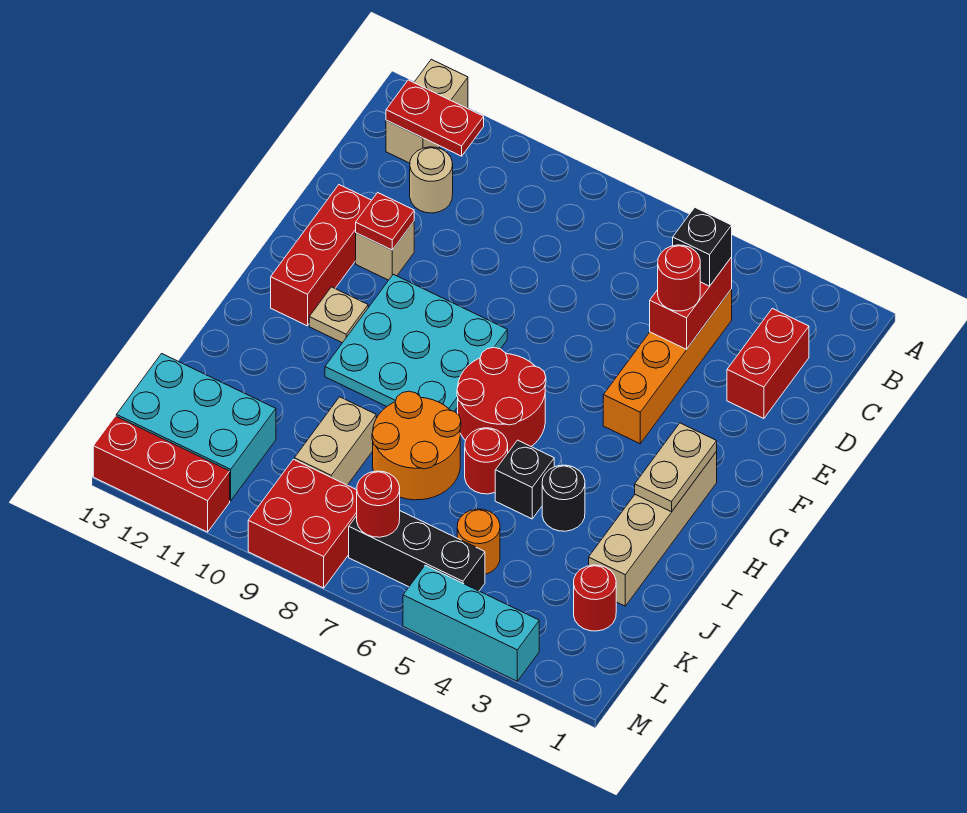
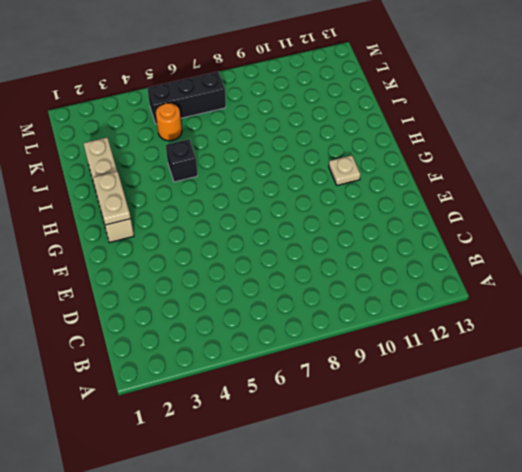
none -> tan brick A12:B12 level 1
none -> red brick C2:D2 level 1
none -> orange brick C4:F4 level 1

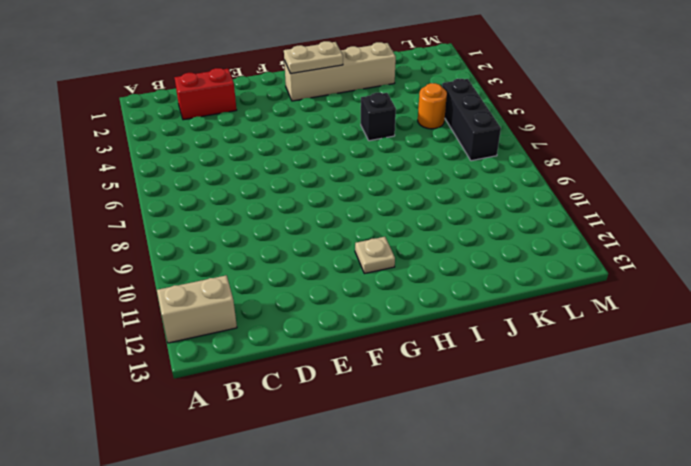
none -> orange brick C4:F4 level 1
none -> tan round brick C11 level 1
none -> tan brick E11 level 1

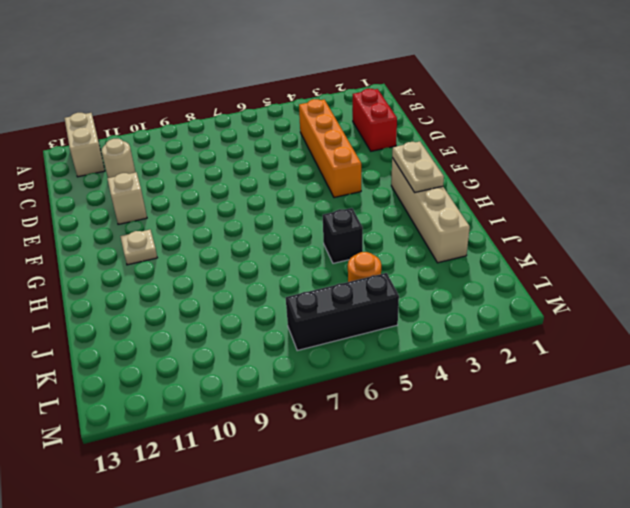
none -> red brick E12:G12 level 1
none -> cyan plate F8:H10 level 1
none -> red round brick G6:H7 level 1

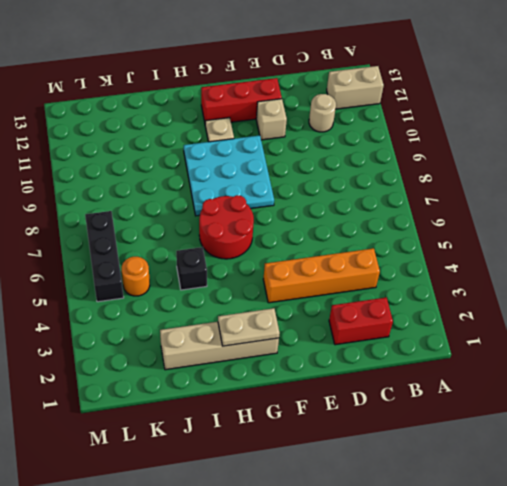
none -> black round brick I4 level 1
none -> red round brick I6 level 1
none -> orange round brick I7:J8 level 1

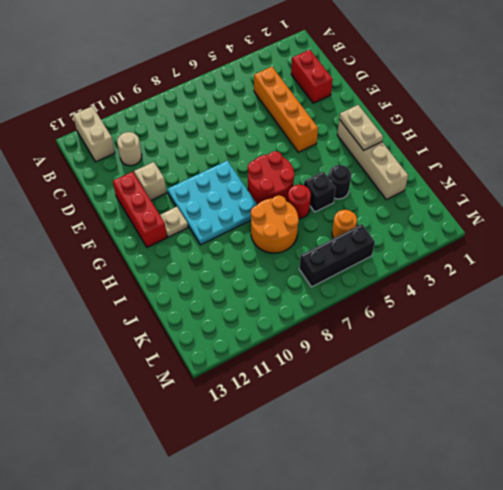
none -> tan brick J9:K9 level 1
none -> red round brick K2 level 1
none -> cyan brick K11:L13 level 1

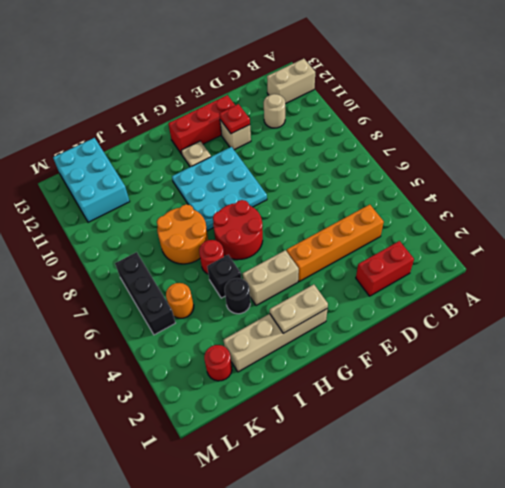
tan brick G4:H4 level 1 -> tan brick J9:K9 level 1
none -> red brick L8:M9 level 1
none -> cyan brick M3:M5 level 1
none -> red brick M11:M13 level 1

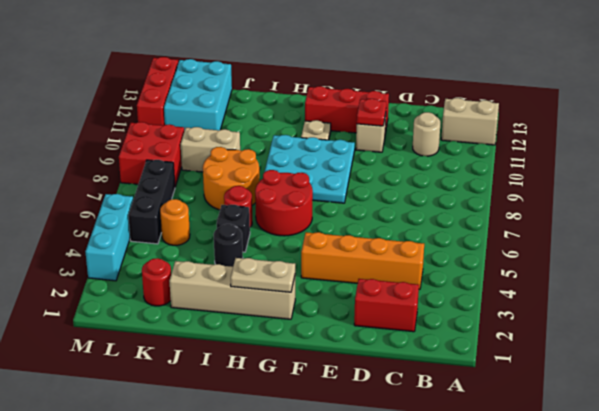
none -> red plate B11:B12 level 2
none -> red brick C4:D4 level 2
none -> red round brick L7 level 2

